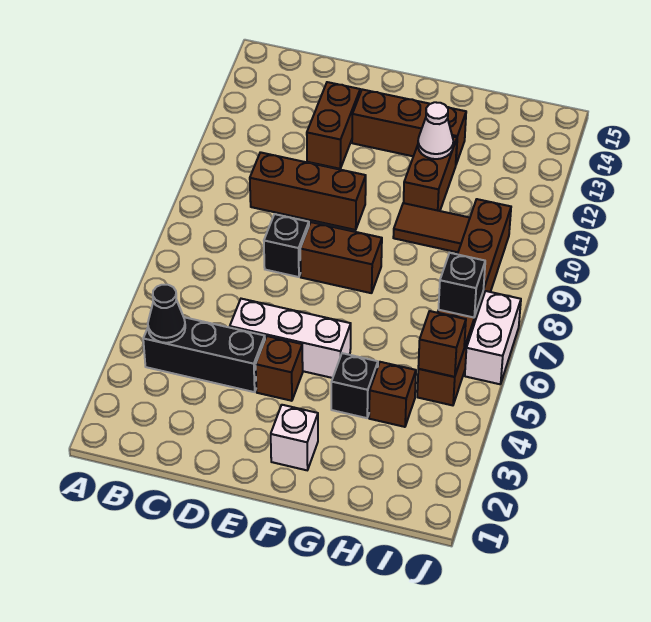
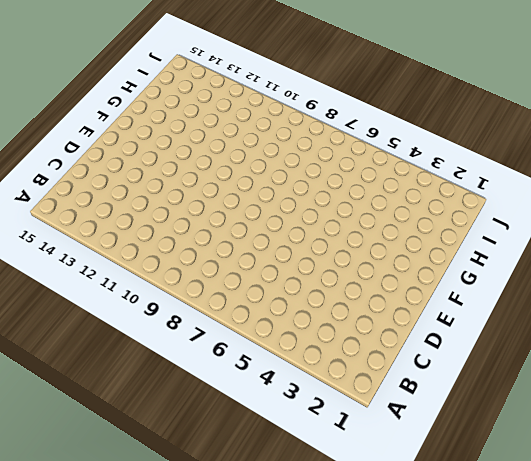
none -> black brick B4:D4 level 1
none -> brown brick C10:E10 level 1
none -> white brick D5:F5 level 1

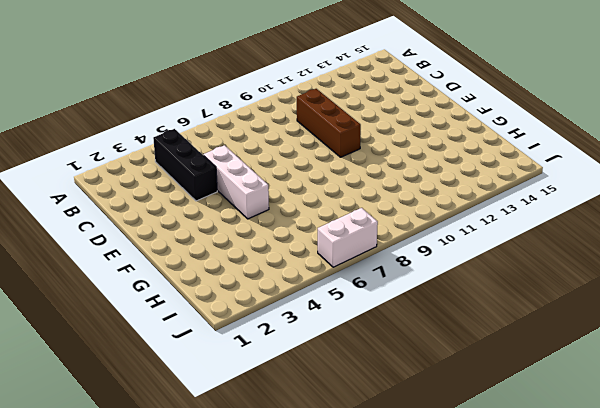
none -> black brick D8 level 1
none -> brown brick D12:D13 level 1
none -> brown brick E4 level 1

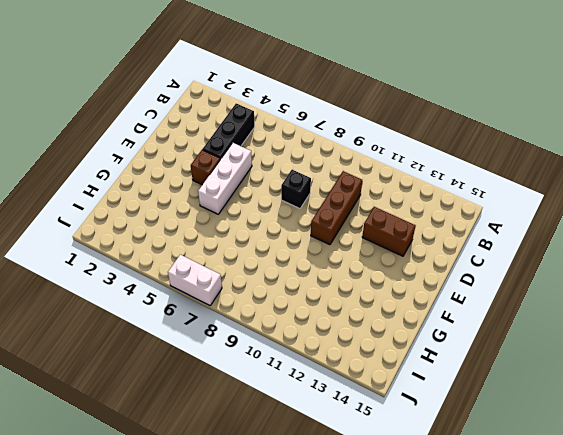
none -> brown brick E8:F8 level 1
none -> brown brick E13:G13 level 1
none -> white brick F2 level 1

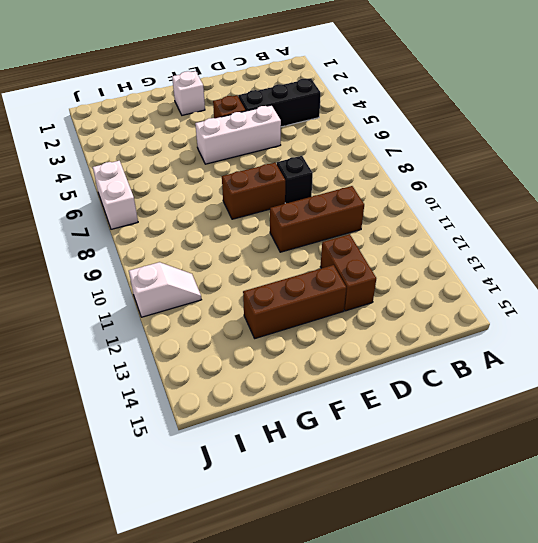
white slope I11:J11 level 1 top J -> none
none -> black brick G4 level 1
none -> brown tile G10:H10 level 1
none -> brown brick G11:G12 level 1

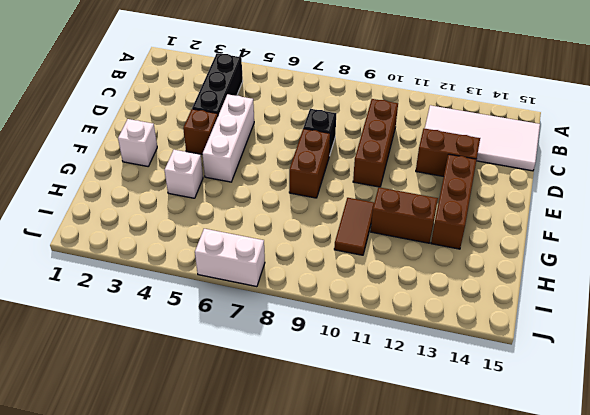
white tile B12:C15 level 1 -> none
white brick G4 level 1 -> black brick G4 level 1
none -> brown brick H4 level 1
none -> brown brick I5:I10 level 1
none -> black cone B4 level 2

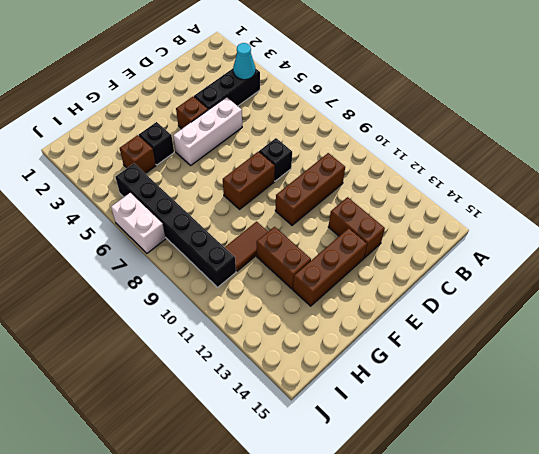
cyan cone B4 level 2 -> black cone B4 level 2
black brick I5:I10 level 1 -> brown brick I5:I10 level 1
none -> white brick F2 level 1
none -> white cone G12 level 2
none -> brown brick I5 level 2

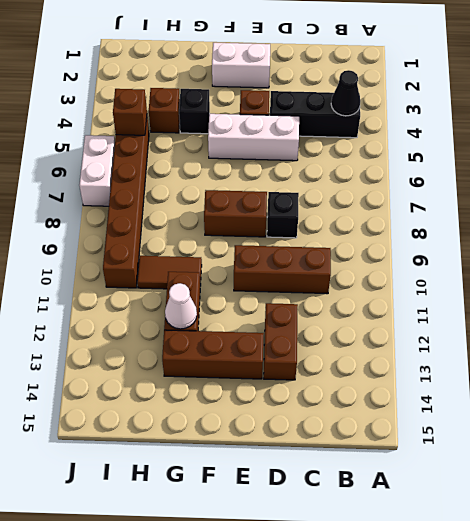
white brick E2:F2 level 1 -> white brick F2 level 1
none -> black brick I7 level 2

